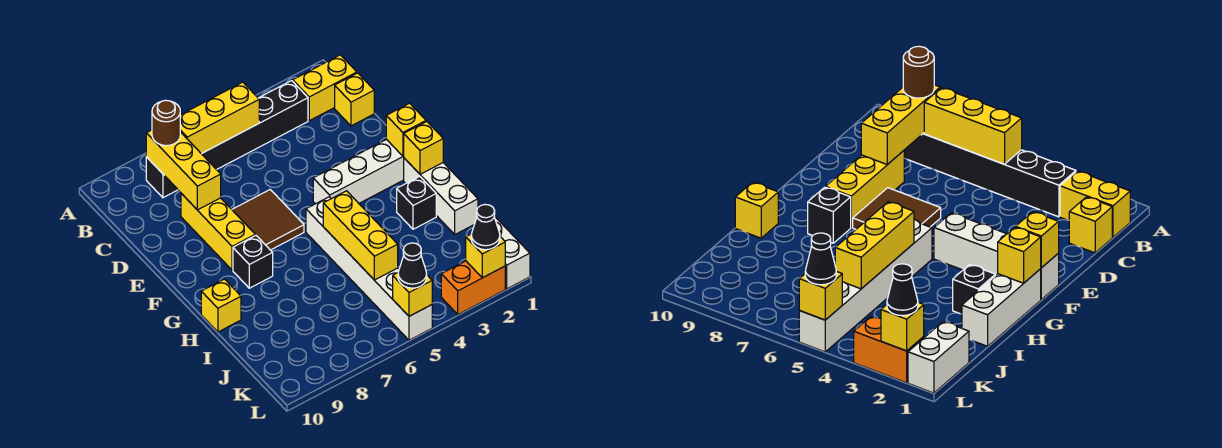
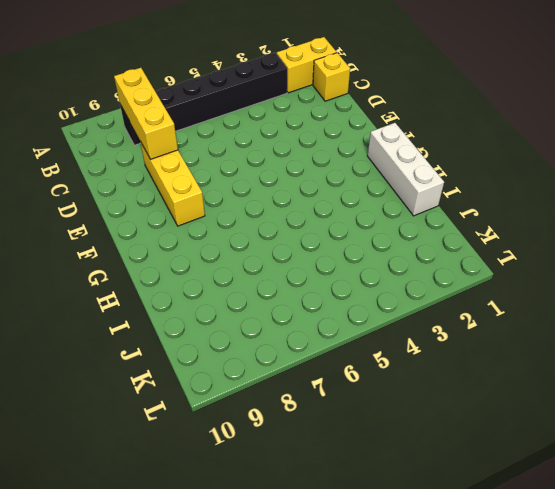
none -> brown tile E6:F7 level 1
none -> white brick F1:F4 level 1
none -> white brick G5:L5 level 1

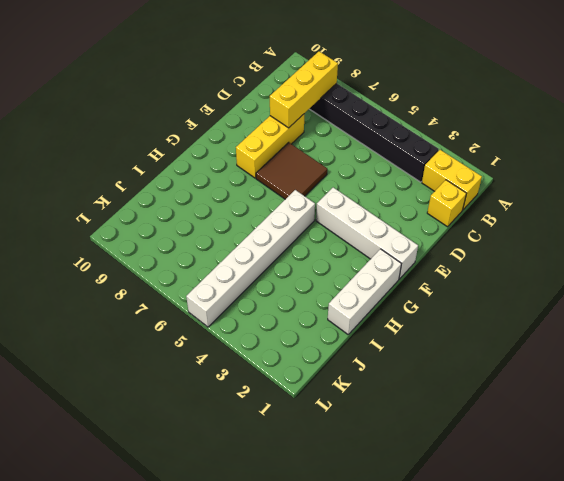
none -> black brick G8 level 1
none -> black brick H2 level 1
none -> yellow brick H10 level 1

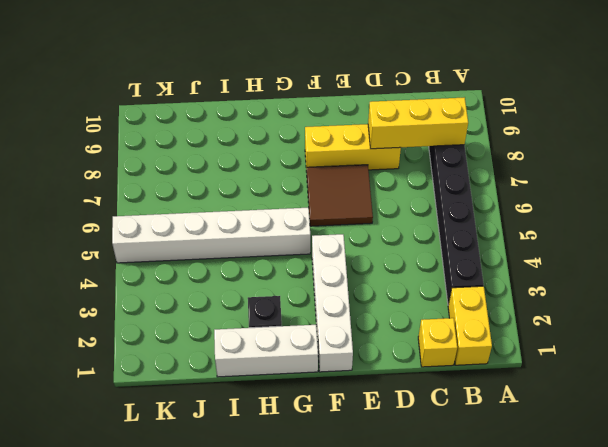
none -> black brick G8 level 1
none -> yellow brick H10 level 1
none -> white brick K1:L1 level 1

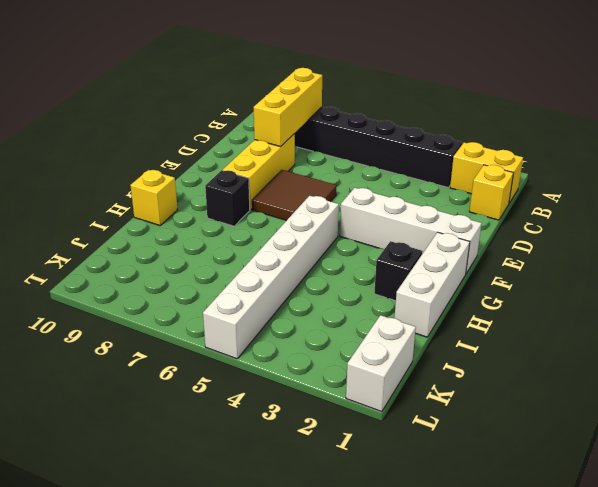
none -> orange brick L2:L3 level 1
none -> yellow brick B5:B7 level 2
none -> yellow brick F1 level 2

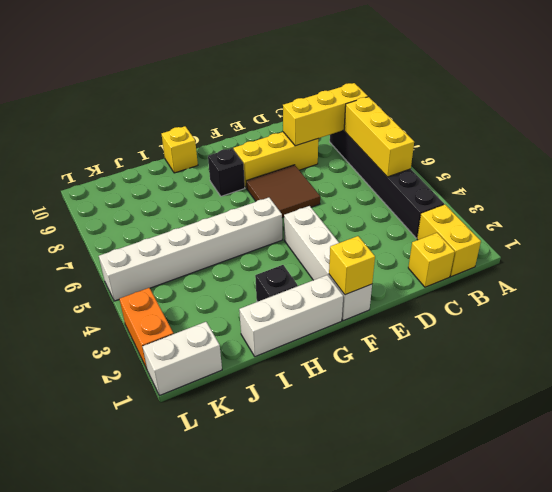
none -> yellow brick G1 level 2
none -> yellow brick H5:J5 level 2
none -> yellow brick L2 level 2

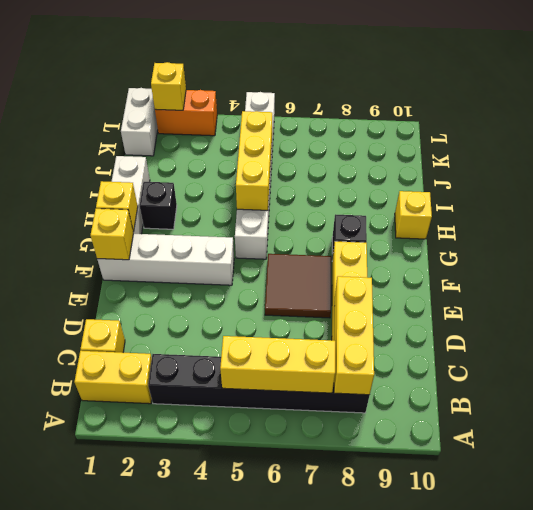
none -> yellow brick L5 level 2
none -> brown round brick B8 level 3
none -> black cone L2 level 3

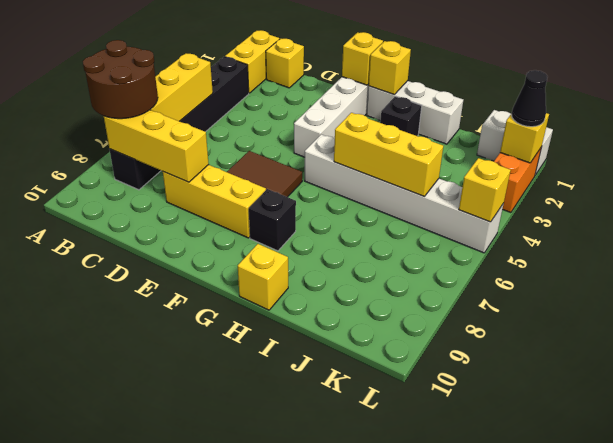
brown round brick A7:B8 level 3 -> brown round brick B8 level 3
none -> black cone L5 level 3

